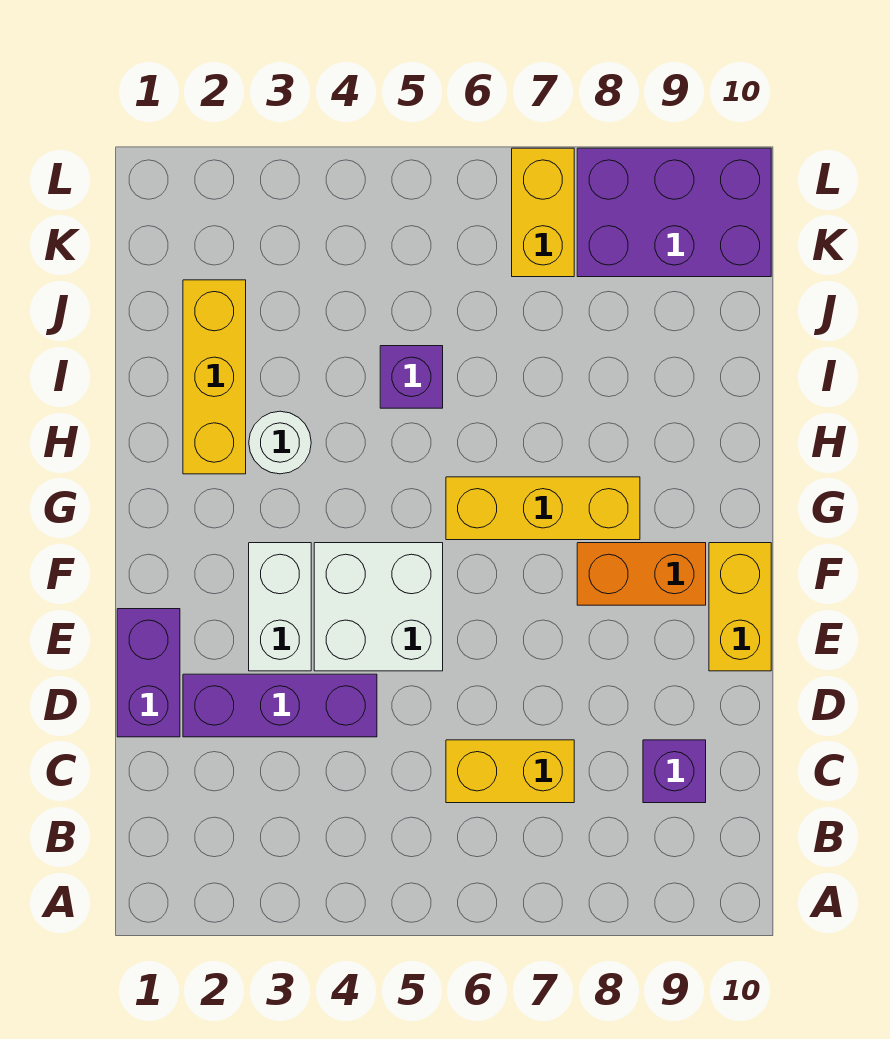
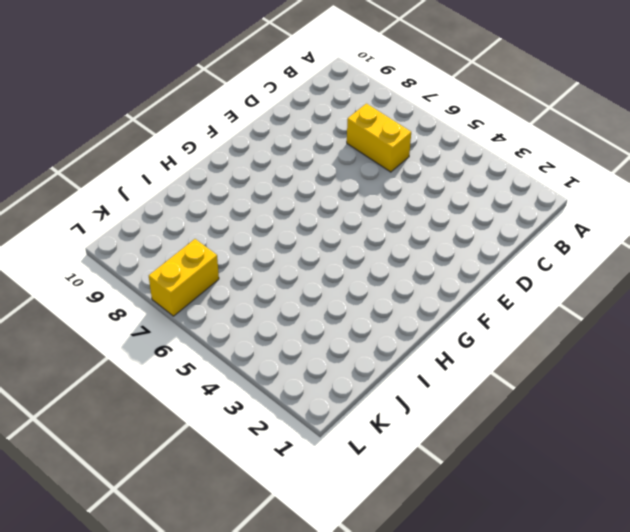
none -> purple brick C9 level 1
none -> purple brick D1:E1 level 1
none -> purple brick D2:D4 level 1

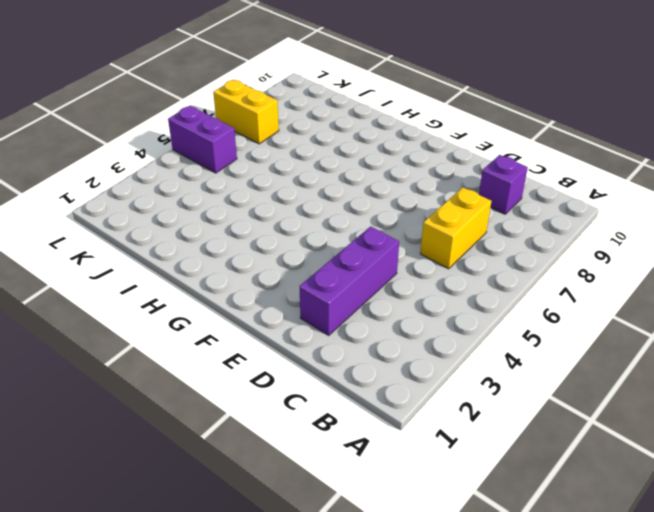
purple brick K5:L5 level 1 -> purple brick D1:E1 level 1
none -> white brick E3:F3 level 1
none -> white brick E4:F5 level 1
none -> yellow brick E10:F10 level 1

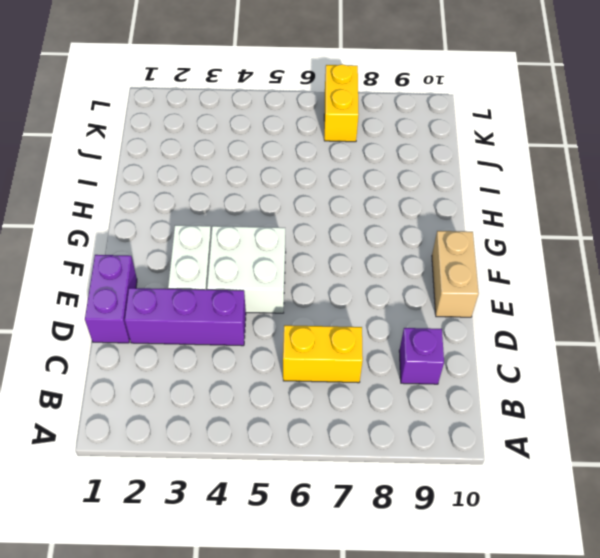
tan brick E10:F10 level 1 -> yellow brick E10:F10 level 1
none -> orange brick F8:F9 level 1
none -> yellow brick G6:G8 level 1
none -> yellow brick H2:J2 level 1

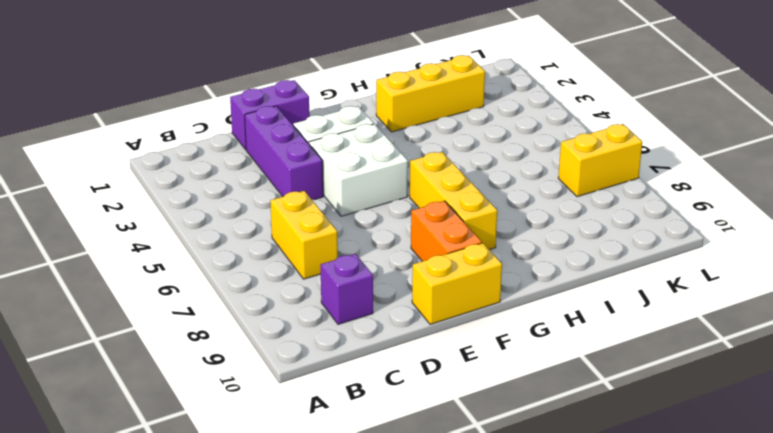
none -> white round brick H3 level 1
none -> purple brick I5 level 1
none -> purple brick K8:L10 level 1

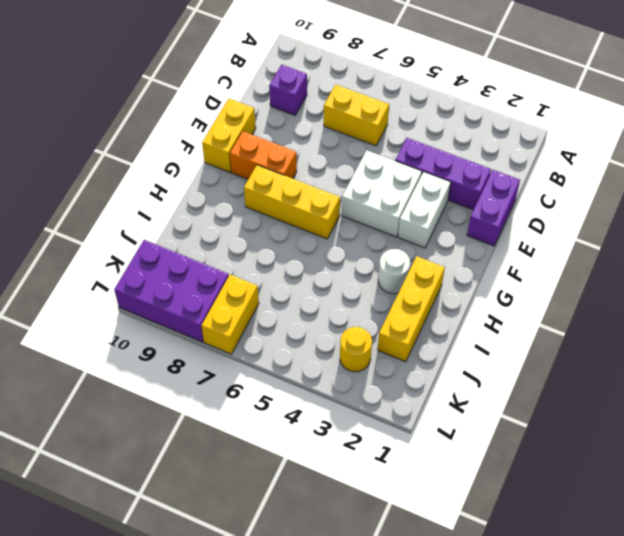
yellow round brick K3 level 1 -> none
none -> purple brick I5 level 1

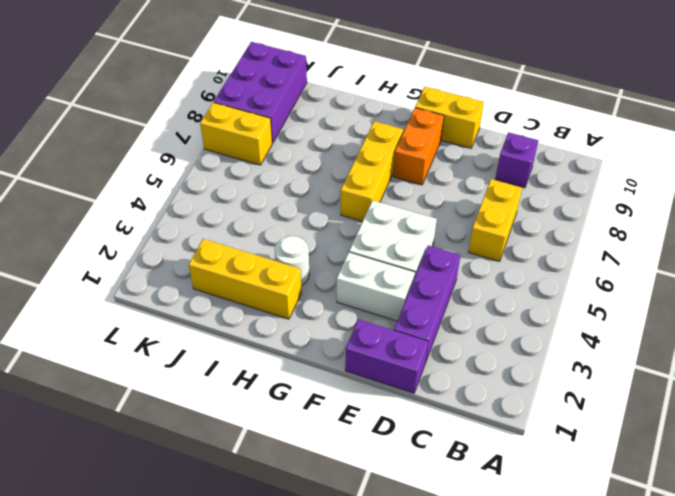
none -> purple brick I5 level 1

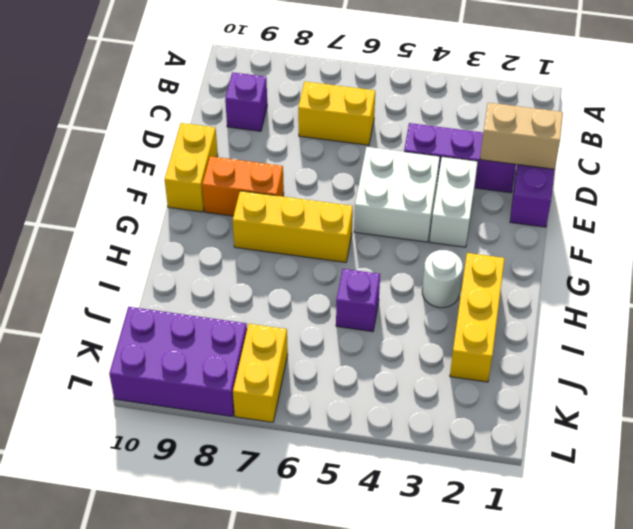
tan brick D1:D2 level 2 -> none

